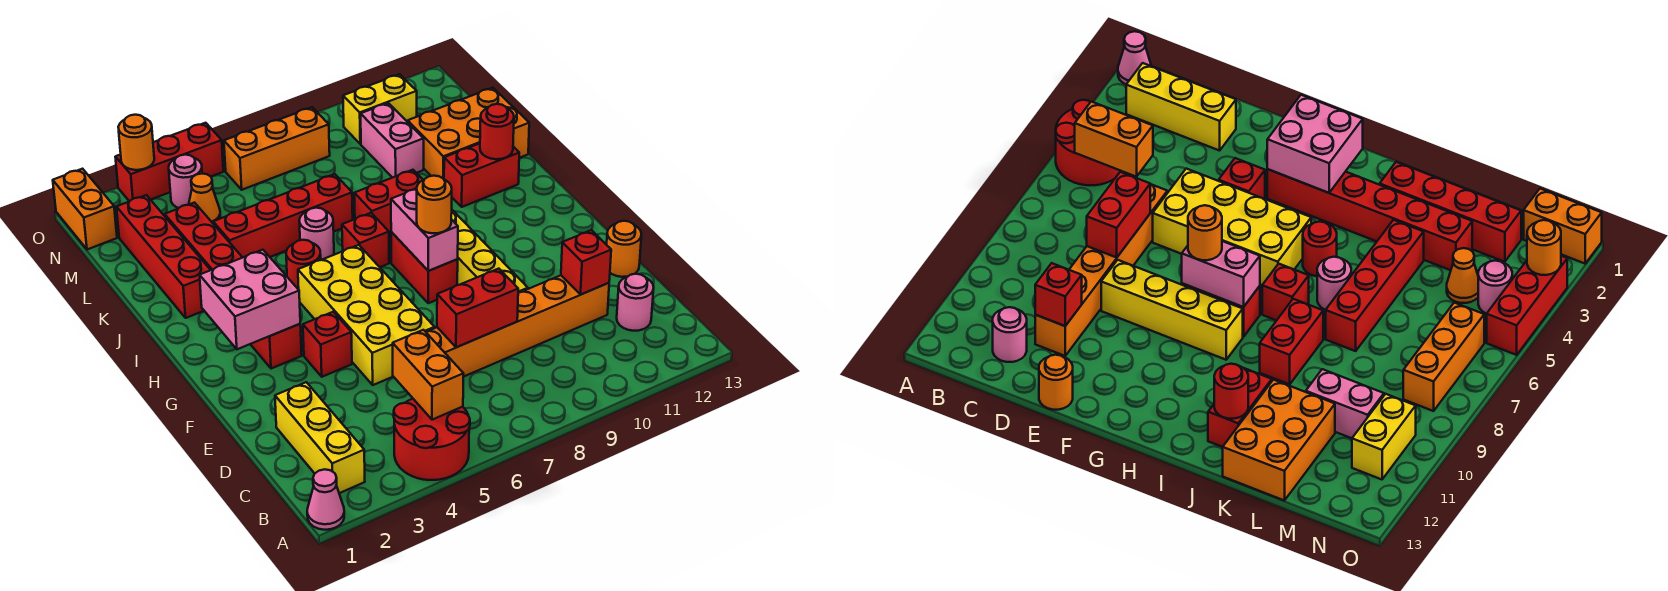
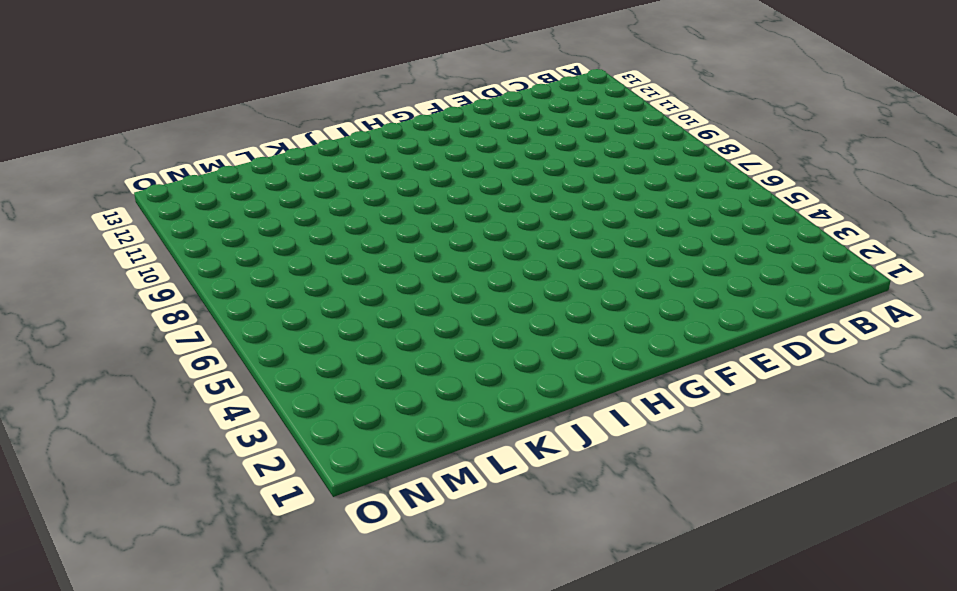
none -> pink cone A1 level 1
none -> red round brick A4:B5 level 1
none -> yellow brick B2:D2 level 1
none -> pink round brick C12 level 1

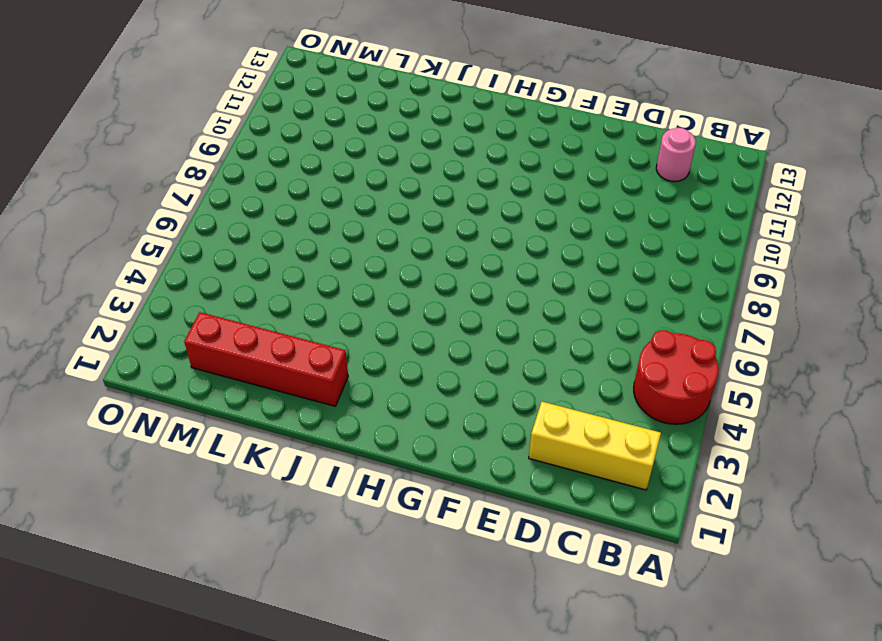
none -> pink cone A1 level 1
none -> orange brick D6:D11 level 1
none -> yellow brick E5:H6 level 1
none -> yellow brick E9:H9 level 1

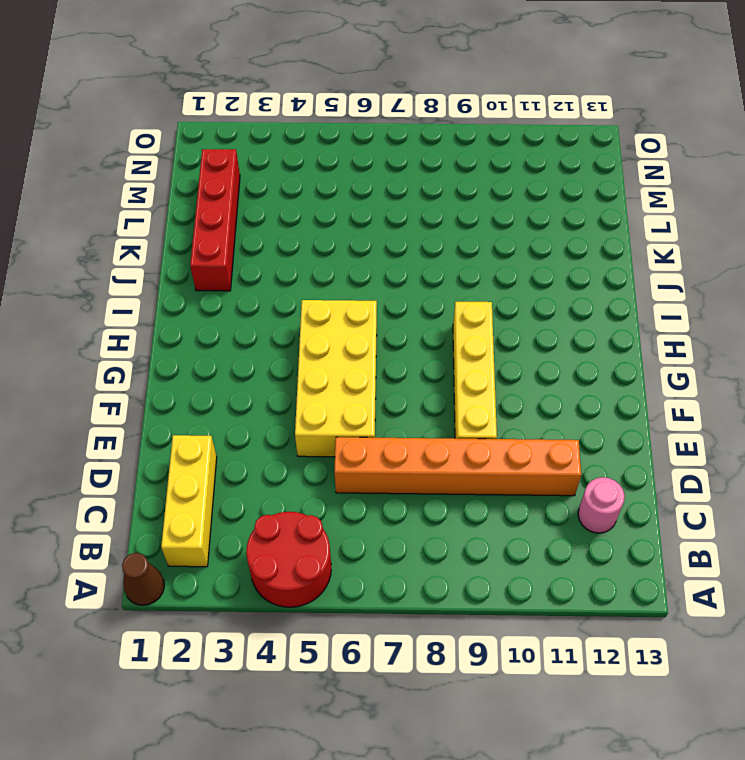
brown cone A1 level 1 -> pink cone A1 level 1
none -> orange round brick E13 level 1
none -> red brick F4 level 1
none -> red brick G3:L3 level 1
none -> red brick G8:H8 level 1

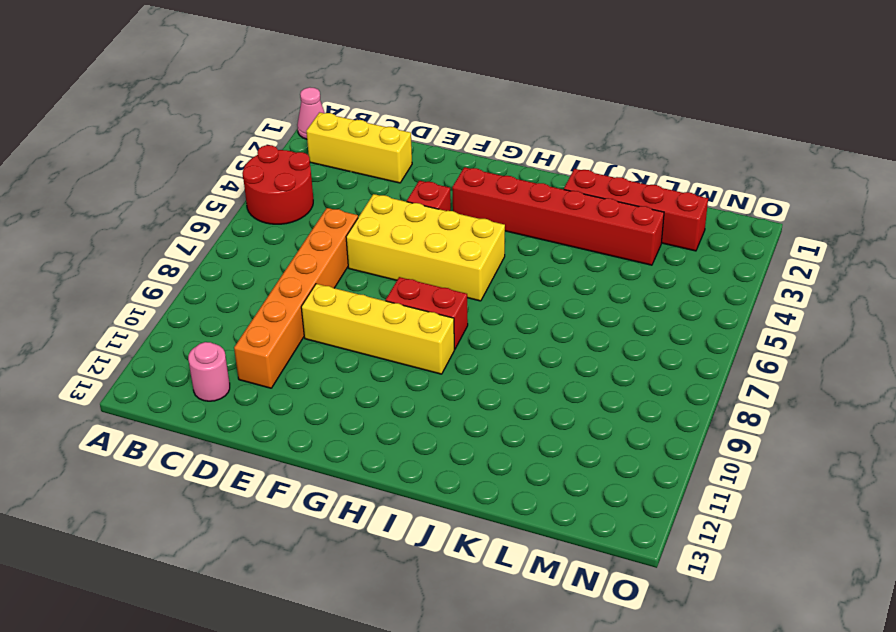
none -> orange round brick E13 level 1
none -> red round brick I5 level 1
none -> red brick I7 level 1
none -> pink round brick J6 level 1

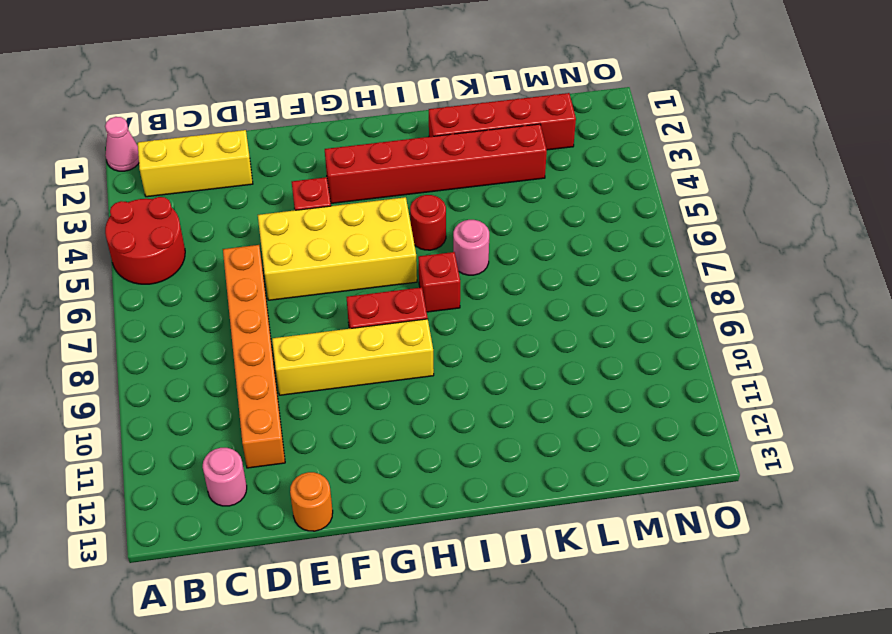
none -> red brick J8:J9 level 1
none -> red brick J11:J12 level 1
none -> red brick K4:K7 level 1
none -> orange brick K11:L13 level 1

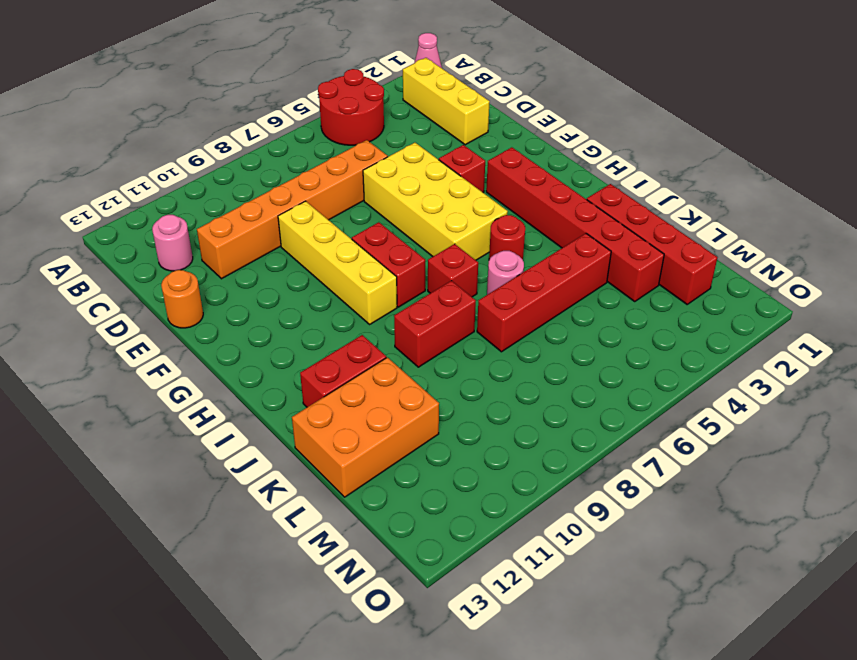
none -> pink brick L10:M10 level 1
none -> orange cone M4 level 1
none -> orange brick N1:O1 level 1
none -> pink round brick N4 level 1

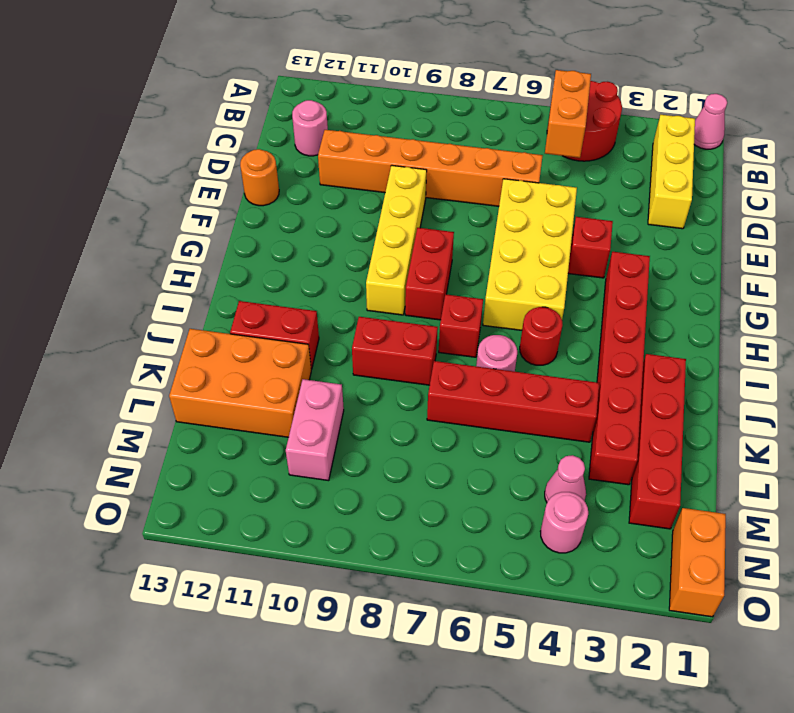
pink cone M4 level 1 -> orange cone M4 level 1
none -> orange brick N6:N8 level 1
none -> yellow brick N10:N11 level 1
none -> red brick O3:O5 level 1
none -> red brick D7:D8 level 2

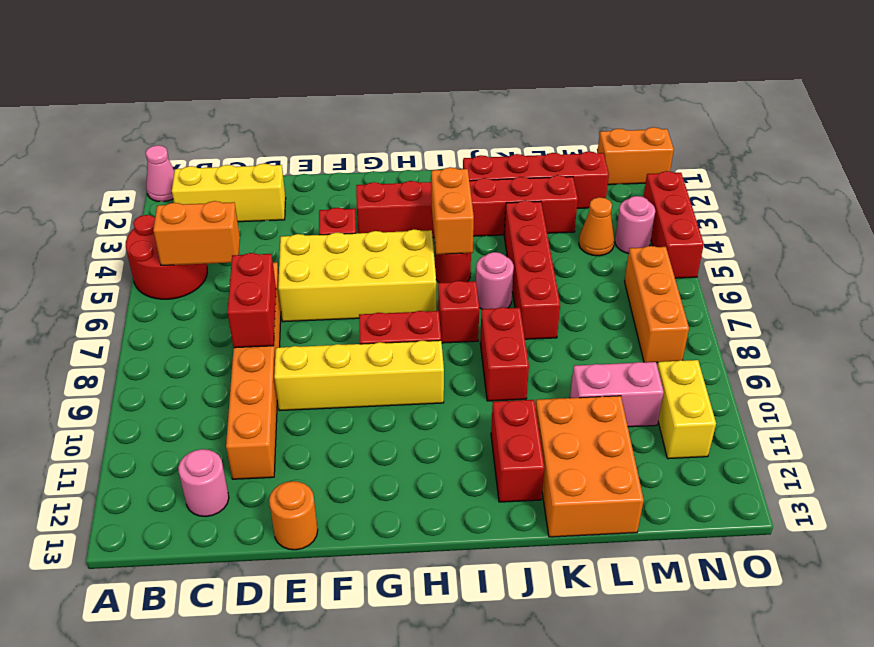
orange brick I4:I5 level 2 -> none
none -> red brick D11 level 2
none -> pink brick G2:H3 level 2
none -> pink brick G8:H8 level 2
none -> red round brick J12 level 2

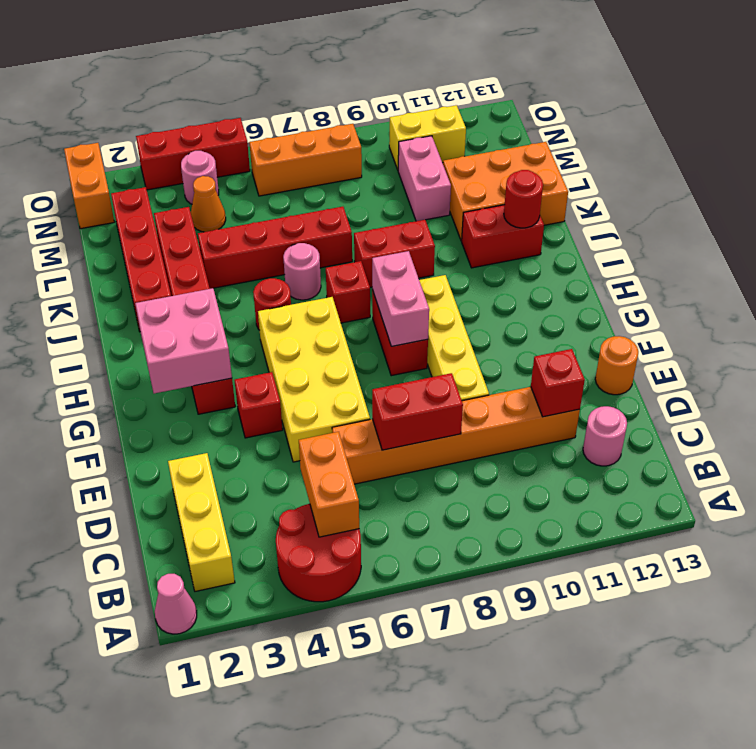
none -> orange round brick O3 level 2
none -> orange round brick G8 level 3

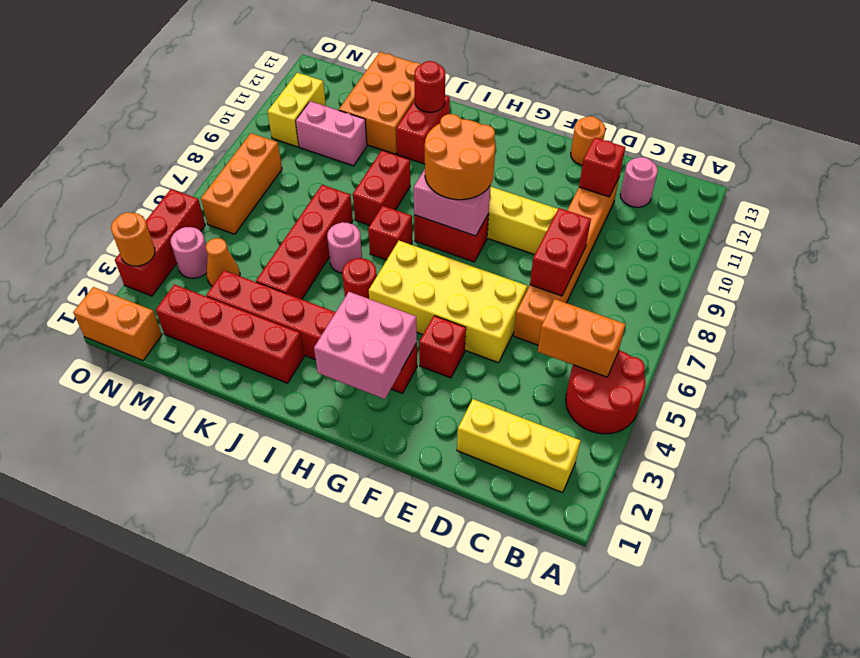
orange round brick G8:H9 level 3 -> orange round brick G8 level 3
none -> pink cone A1 level 1

